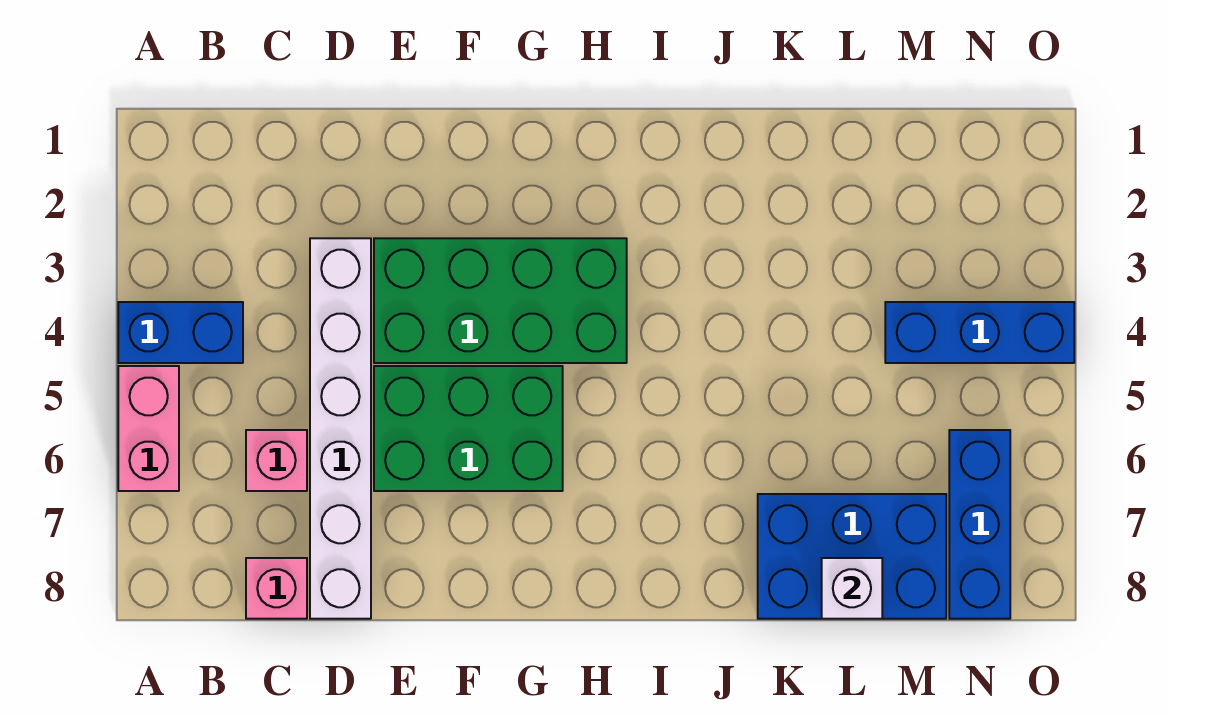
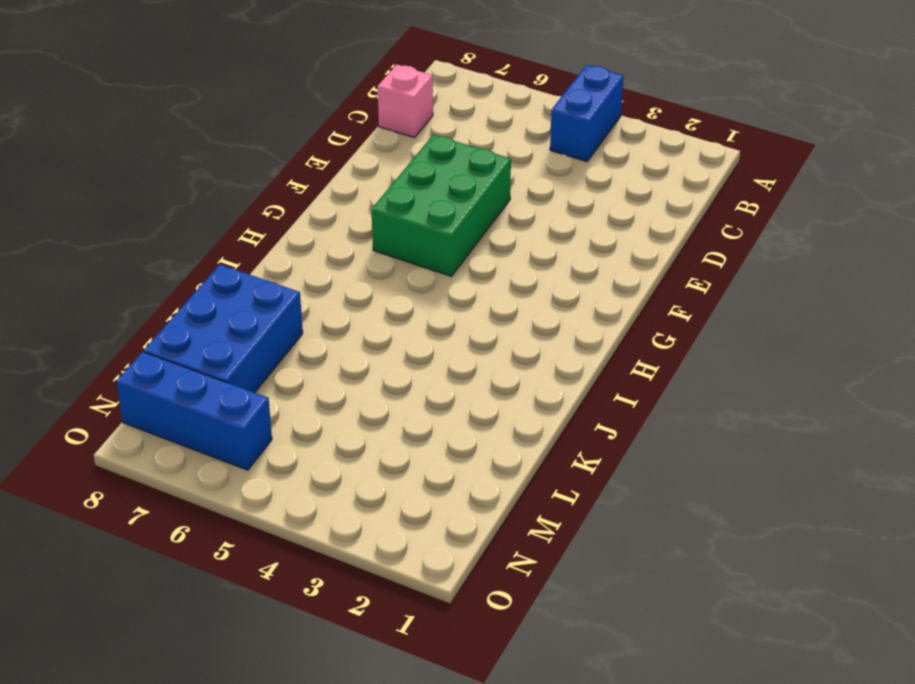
none -> pink brick A5:A6 level 1
none -> pink brick C6 level 1

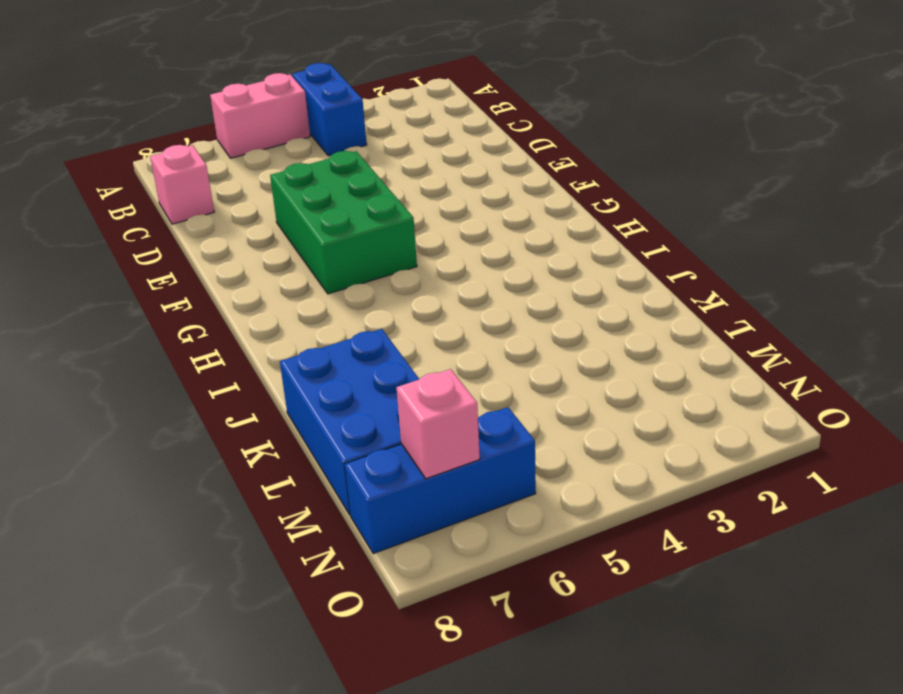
pink brick N7 level 2 -> pink brick C6 level 1
none -> white brick D3:D8 level 1
none -> green brick E3:H4 level 1

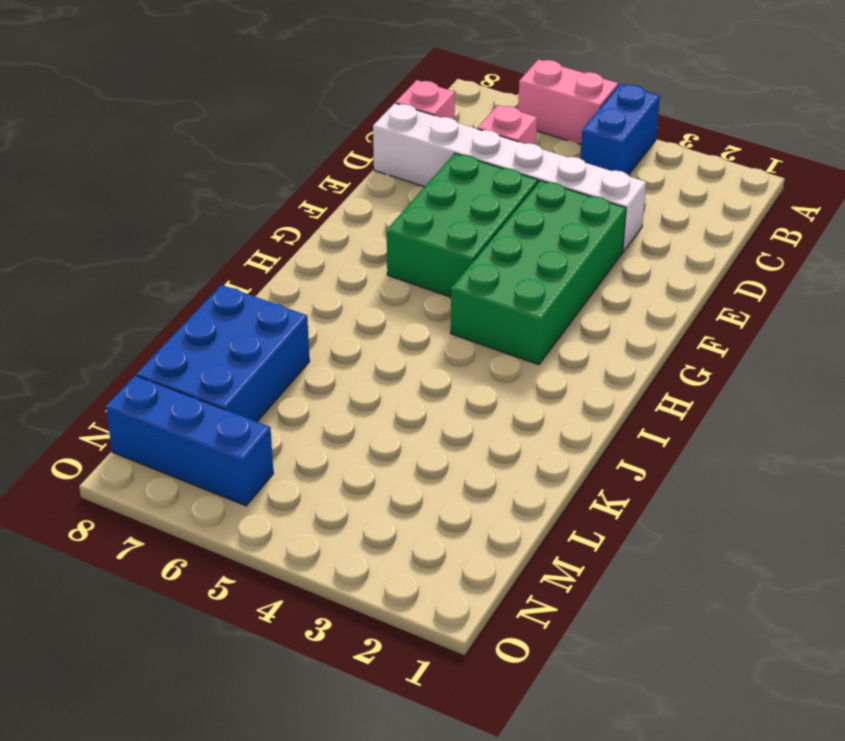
none -> blue brick M4:O4 level 1
none -> white brick L8 level 2

